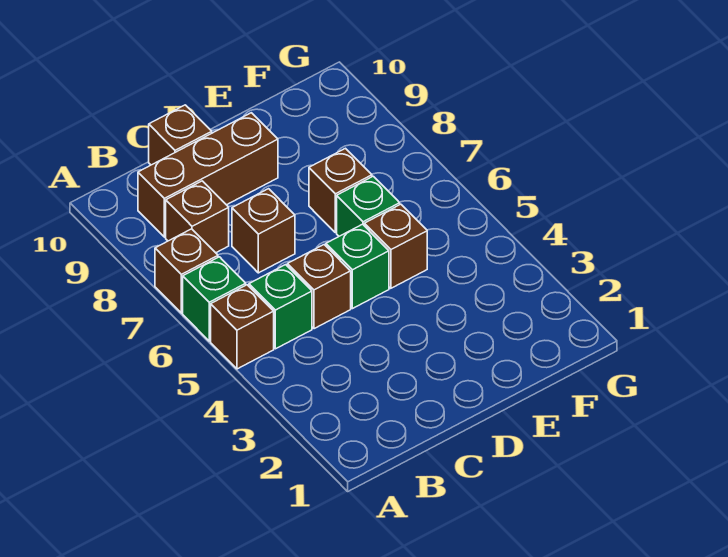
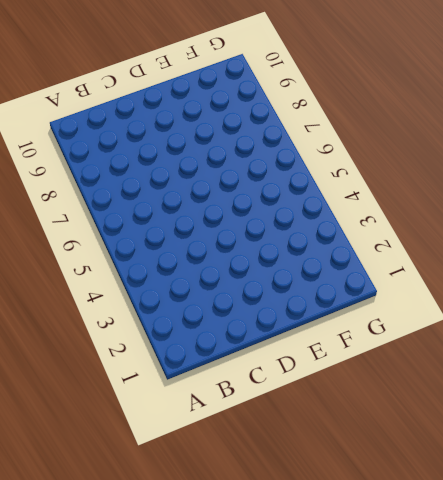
none -> brown brick A5 level 1
none -> green brick A6 level 1
none -> brown brick A7 level 1

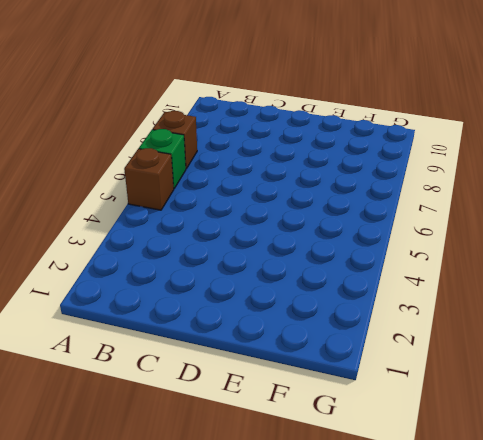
none -> green brick B5 level 1
none -> brown brick B8 level 1
none -> brown brick B9:D9 level 1

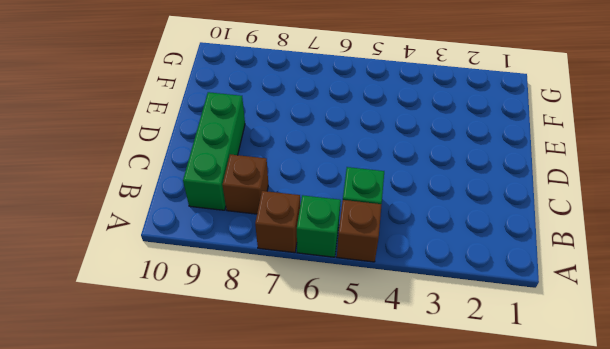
green brick B9:D9 level 1 -> brown brick B9:D9 level 1
none -> brown brick C5 level 1
none -> brown brick C7 level 1
none -> brown brick C10 level 1

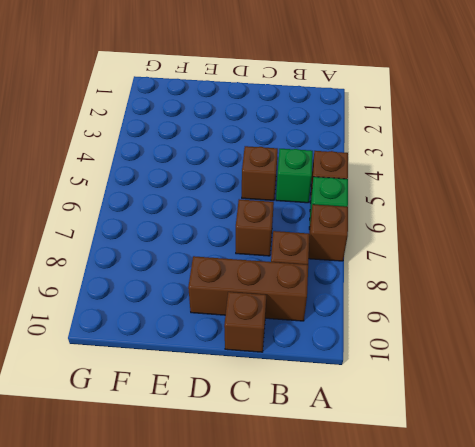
none -> green brick D5 level 1
none -> brown brick E5 level 1
none -> green brick E6 level 1

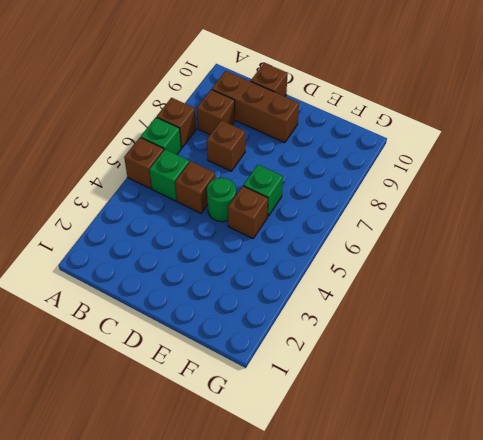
green round brick D5 level 1 -> green brick D5 level 1
none -> brown brick E7 level 1

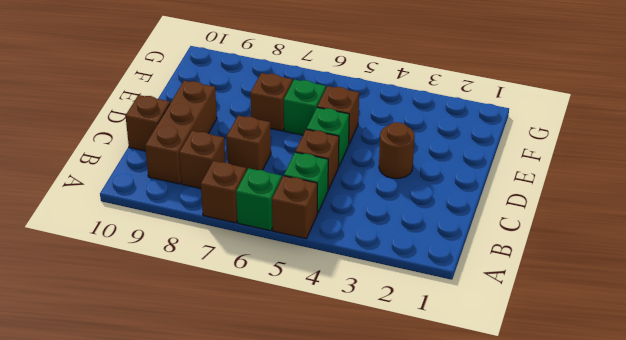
brown round brick D3 level 1 -> none

